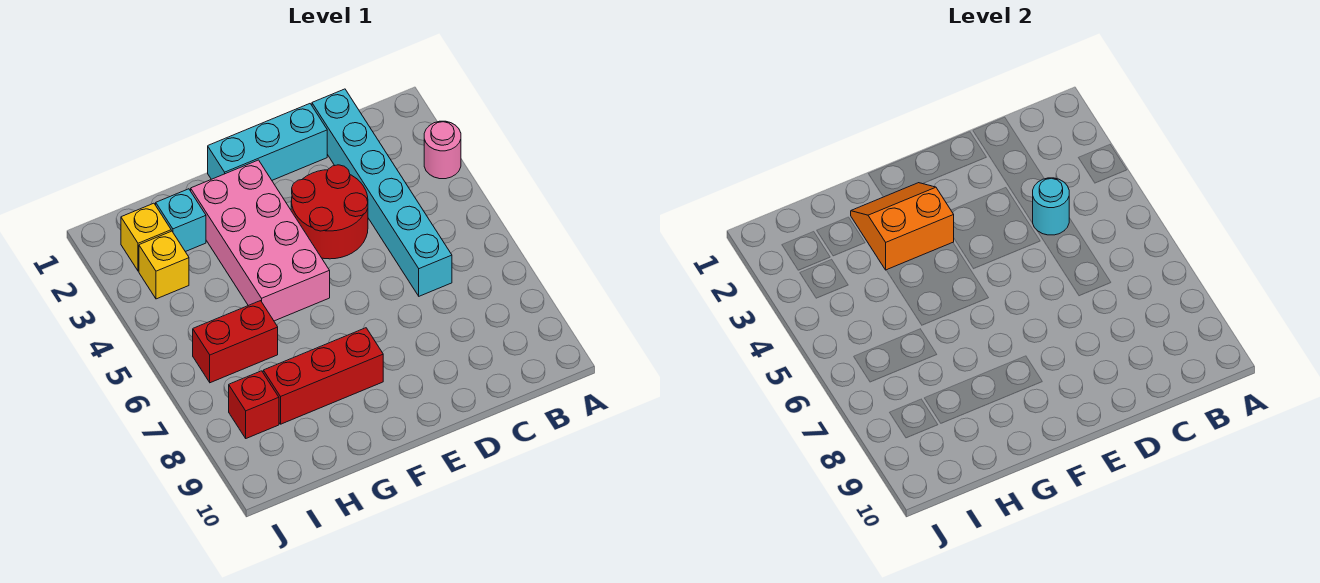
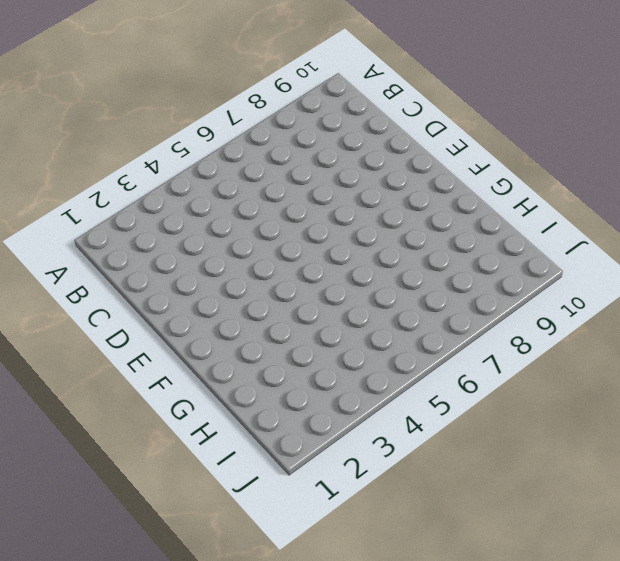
none -> pink round brick A3 level 1
none -> cyan brick C1:C6 level 1
none -> cyan brick D1:F1 level 1

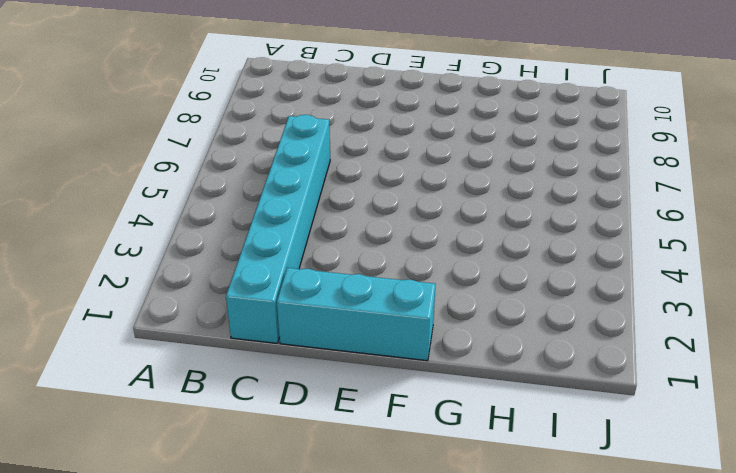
none -> pink round brick A3 level 1
none -> red round brick D3:E4 level 1
none -> pink brick F2:G5 level 1

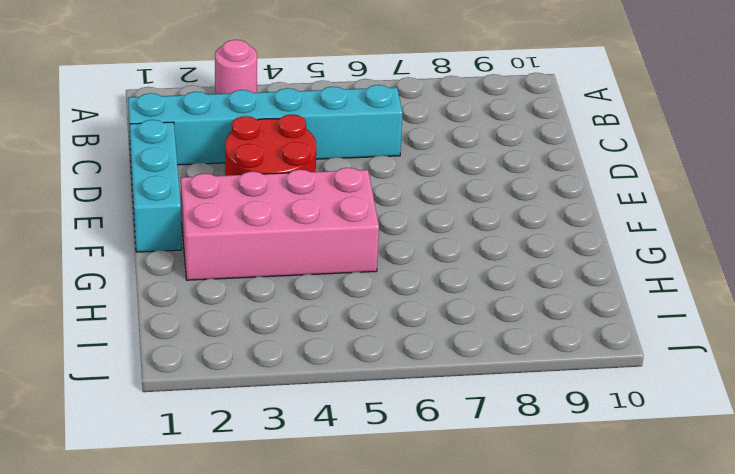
none -> red brick F8:H8 level 1
none -> cyan brick H2 level 1
none -> red brick H6:I6 level 1

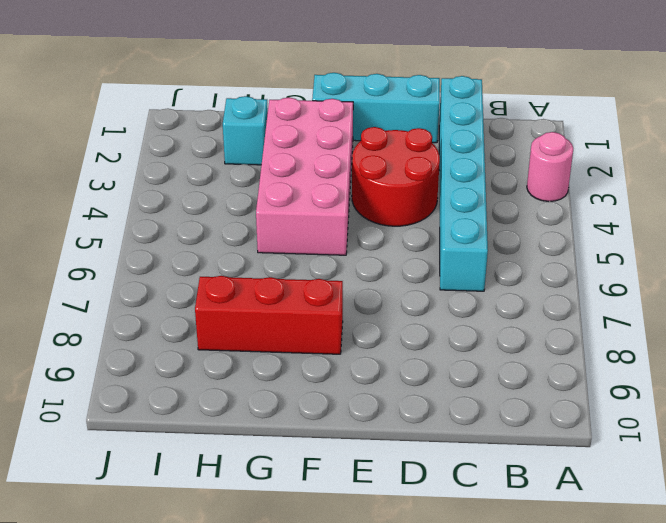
none -> red brick H6:I6 level 1
none -> yellow brick I2 level 1
none -> yellow brick I3 level 1

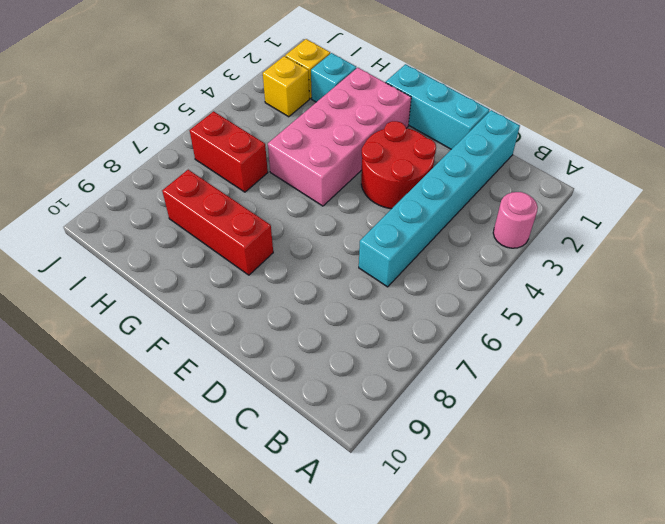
none -> red brick I8 level 1
none -> cyan round brick C4 level 2
none -> orange slope F2:G3 level 2 top 3

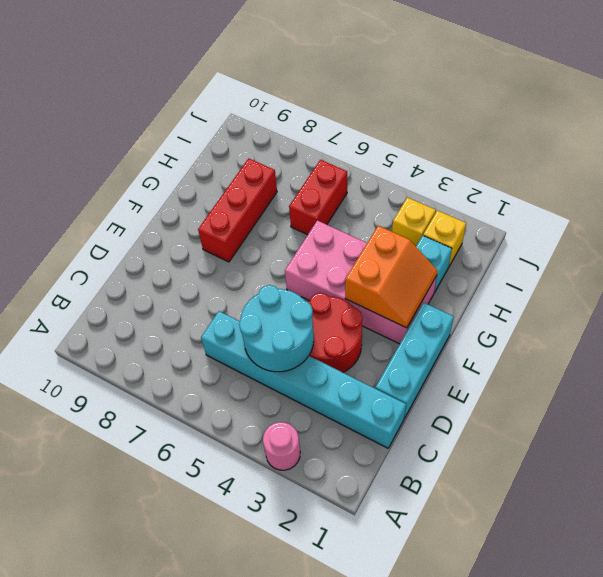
cyan round brick C4:D5 level 2 -> cyan round brick C4 level 2
none -> red brick I8 level 1

